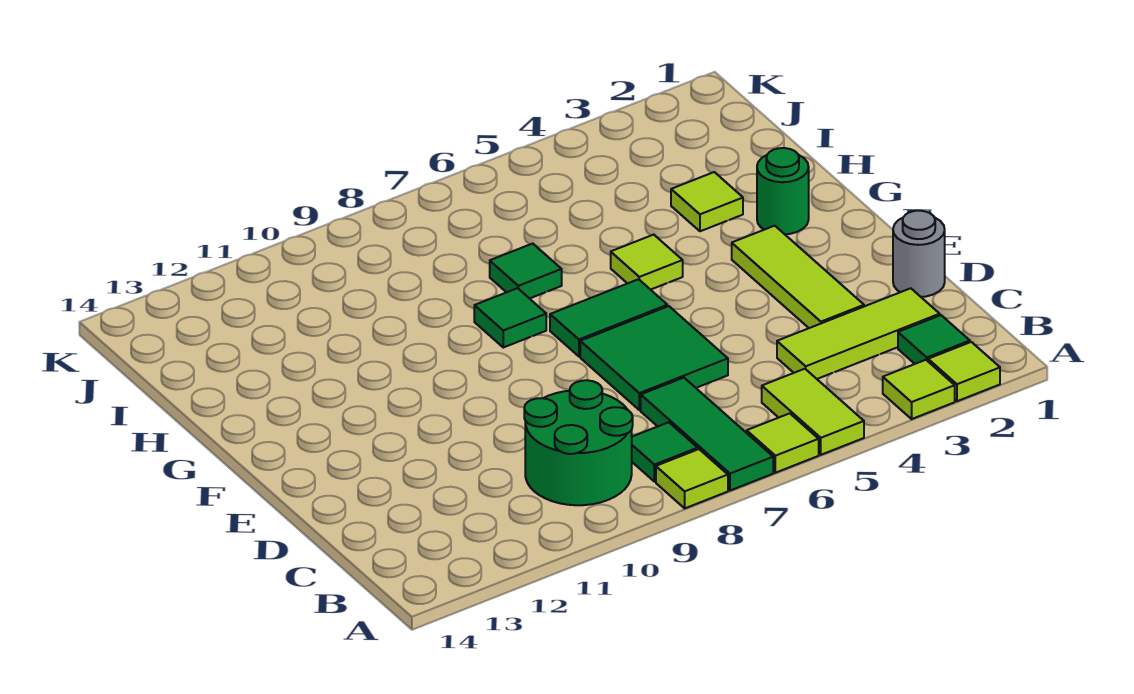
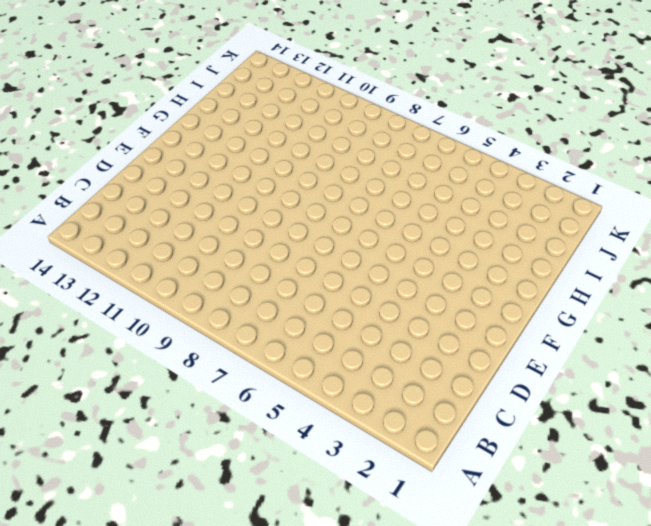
none -> lime tile A2 level 1
none -> lime tile A3 level 1
none -> lime tile A5:B5 level 1

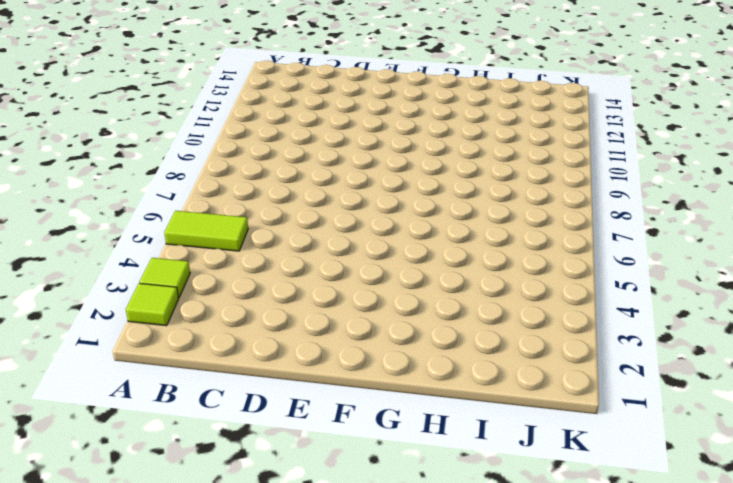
none -> lime tile A6 level 1
none -> green tile A7:C7 level 1
none -> lime tile A8 level 1

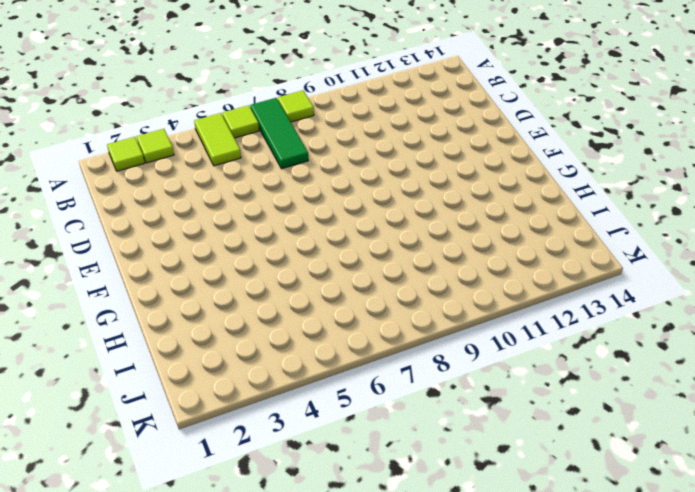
none -> green tile B2 level 1
none -> green tile B8 level 1
none -> green round brick B9:C10 level 1

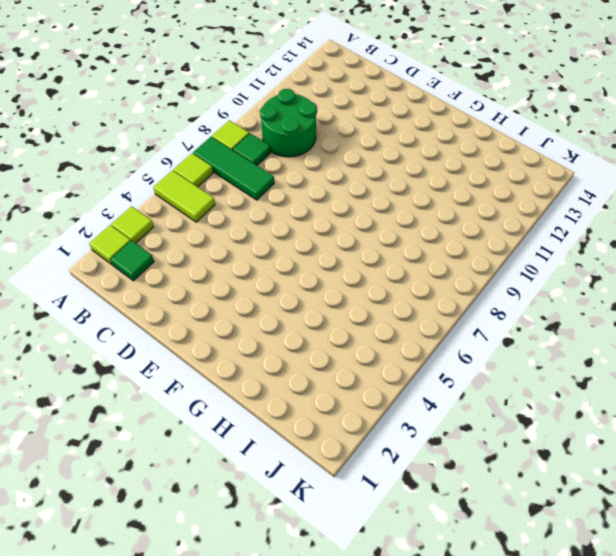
none -> lime tile C2:C4 level 1
none -> grey round brick D1 level 1
none -> lime tile D3:F3 level 1

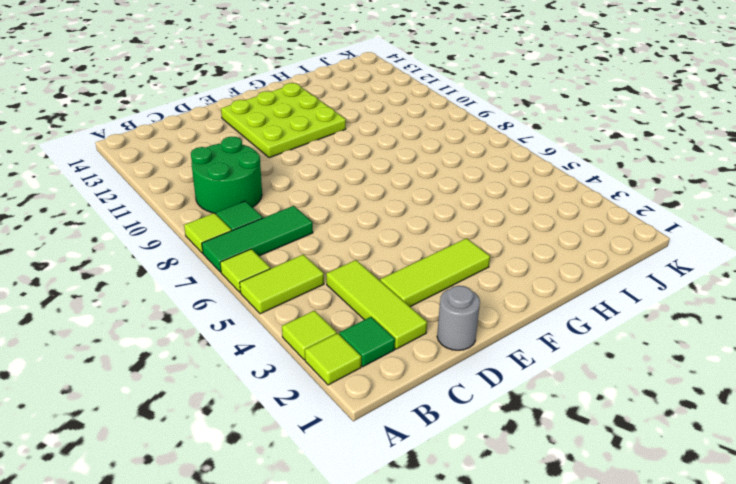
lime plate E11:G13 level 1 -> none
none -> green tile D6:E7 level 1
none -> green tile F6:F7 level 1
none -> green round brick G2 level 1

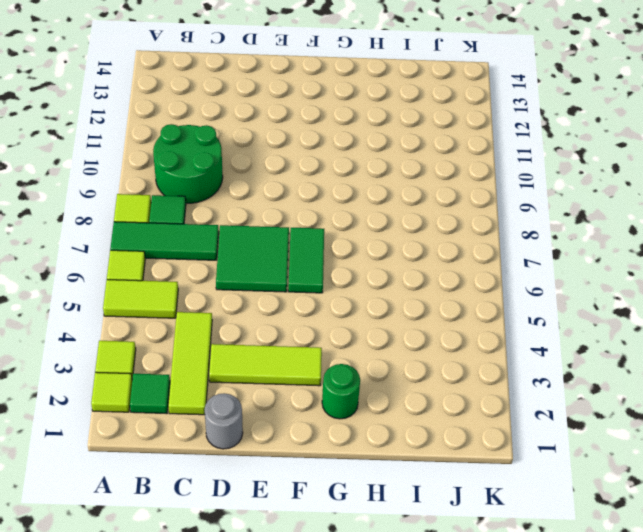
none -> lime tile G5 level 1
none -> green tile G8 level 1
none -> lime tile H3 level 1

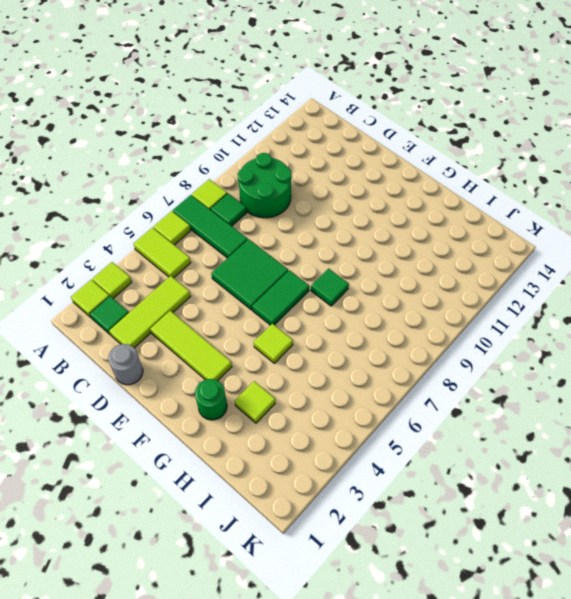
none -> green tile H7 level 1

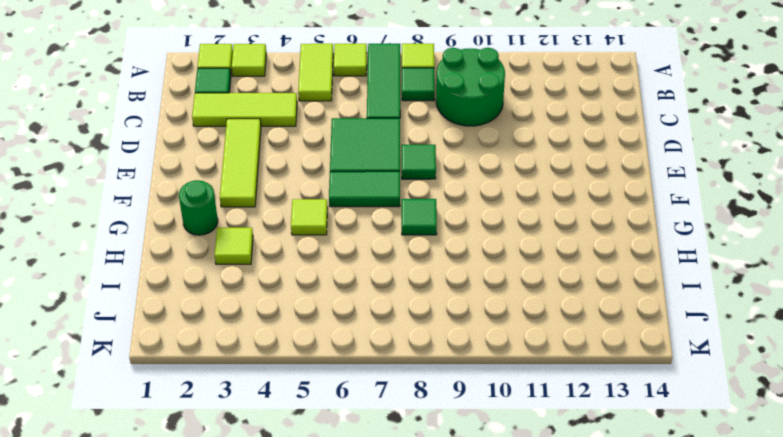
green tile E8 level 1 -> green tile H7 level 1
none -> grey round brick D1 level 1

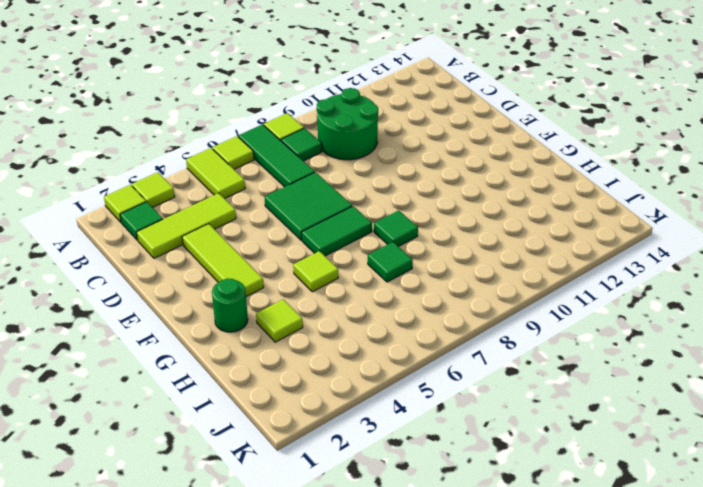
none -> grey round brick D1 level 1

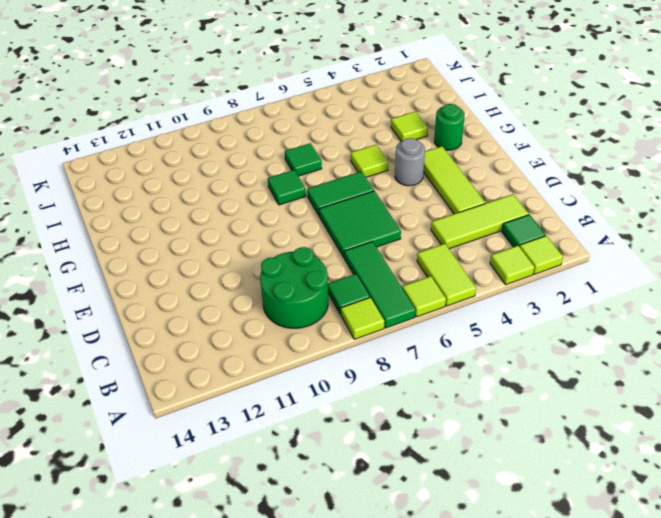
grey round brick F4 level 1 -> grey round brick D1 level 1

